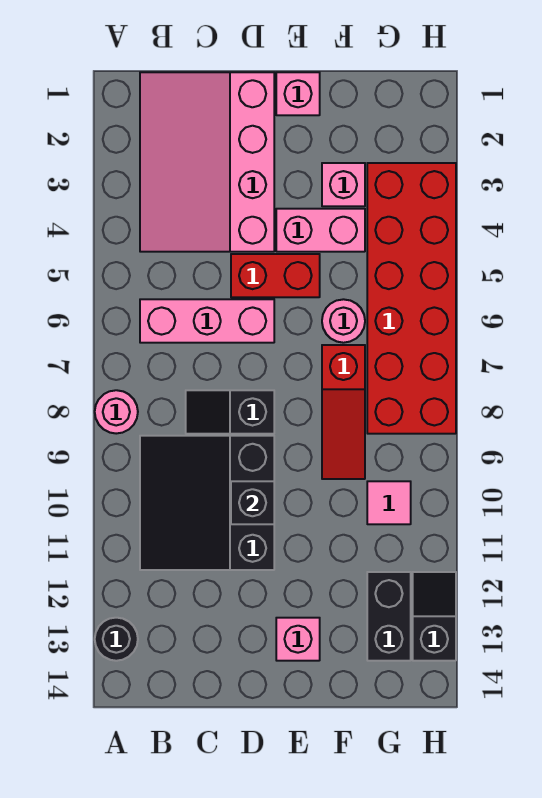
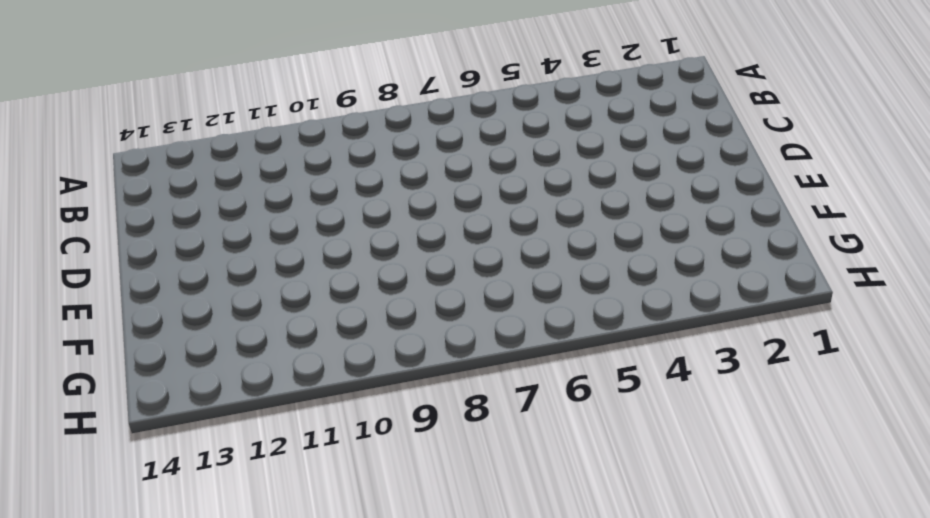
none -> pink round brick A8 level 1
none -> black round brick A13 level 1
none -> pink slope B1:D4 level 1 top D

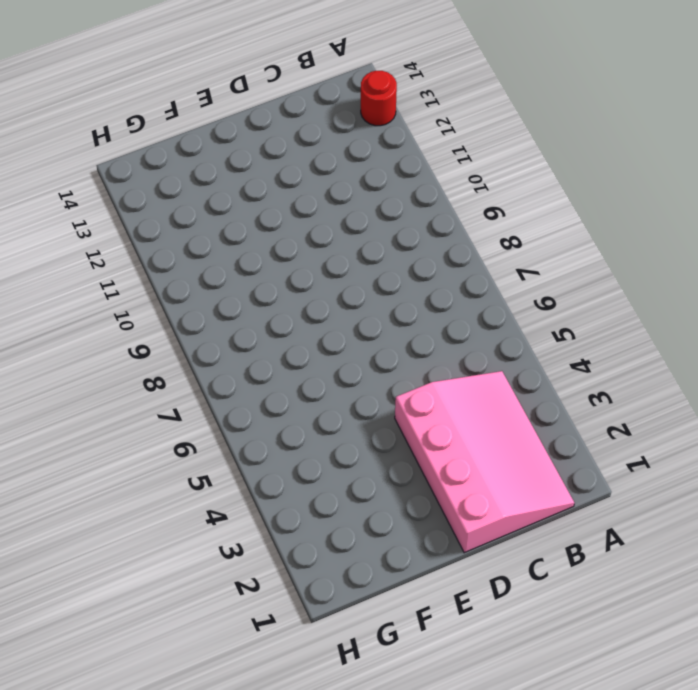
red round brick A13 level 1 -> black round brick A13 level 1
none -> pink round brick A8 level 1
none -> pink brick B6:D6 level 1
none -> black slope B9:D11 level 1 top D

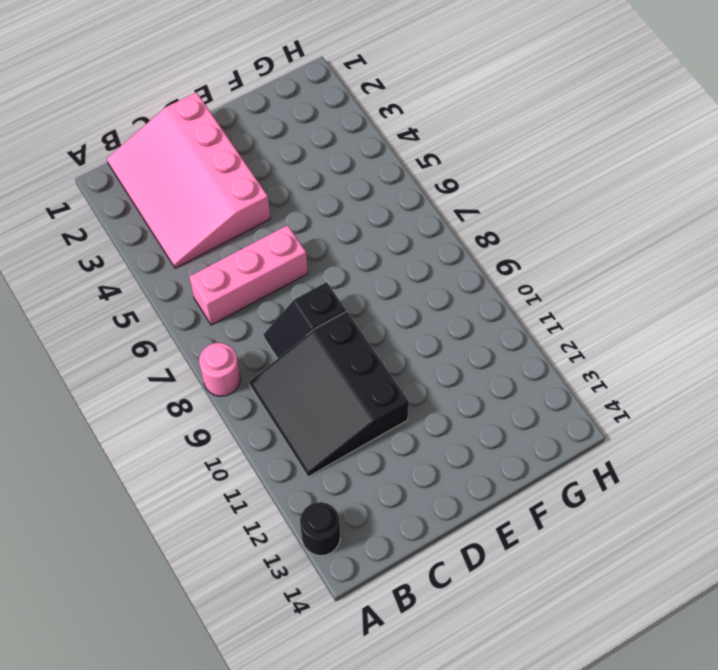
none -> red brick D5:E5 level 1
none -> pink brick E1 level 1
none -> pink brick E4:F4 level 1

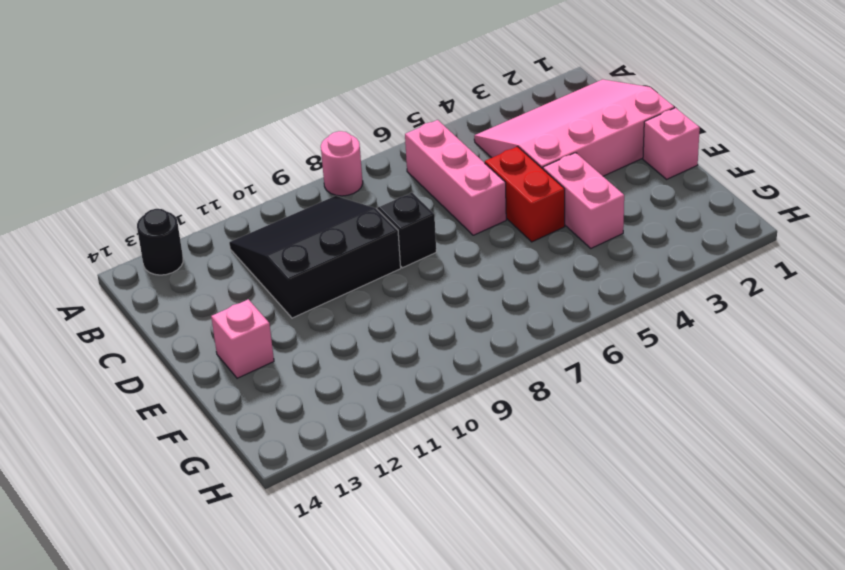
none -> pink brick F3 level 1
none -> pink round brick F6 level 1
none -> red slope F7:F9 level 1 top 7

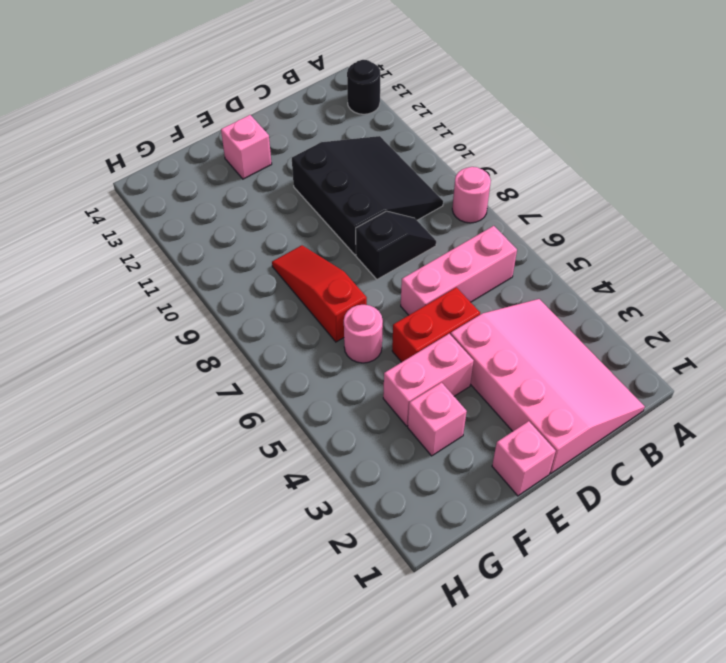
none -> red brick G3:H8 level 1
none -> pink tile G10 level 1
none -> black brick G12:G13 level 1

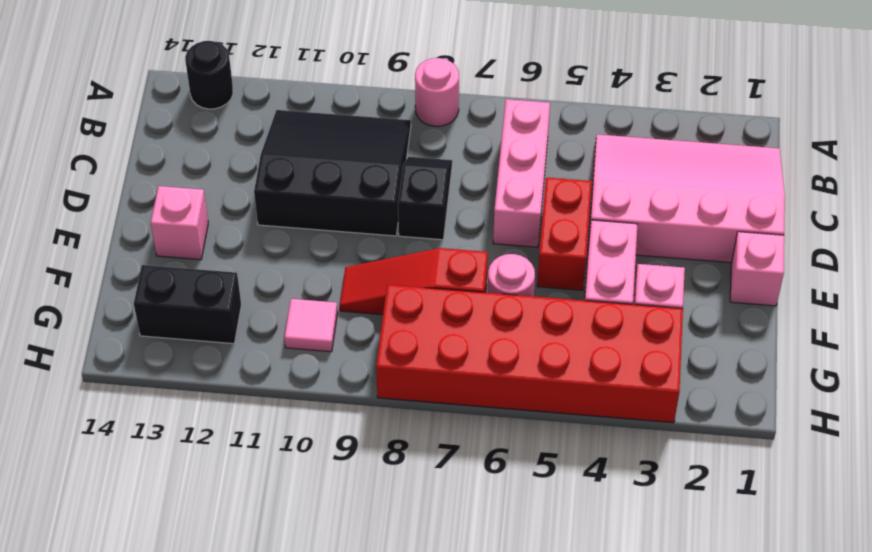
none -> black slope H12:H13 level 1 top 13
none -> black brick D10 level 2

